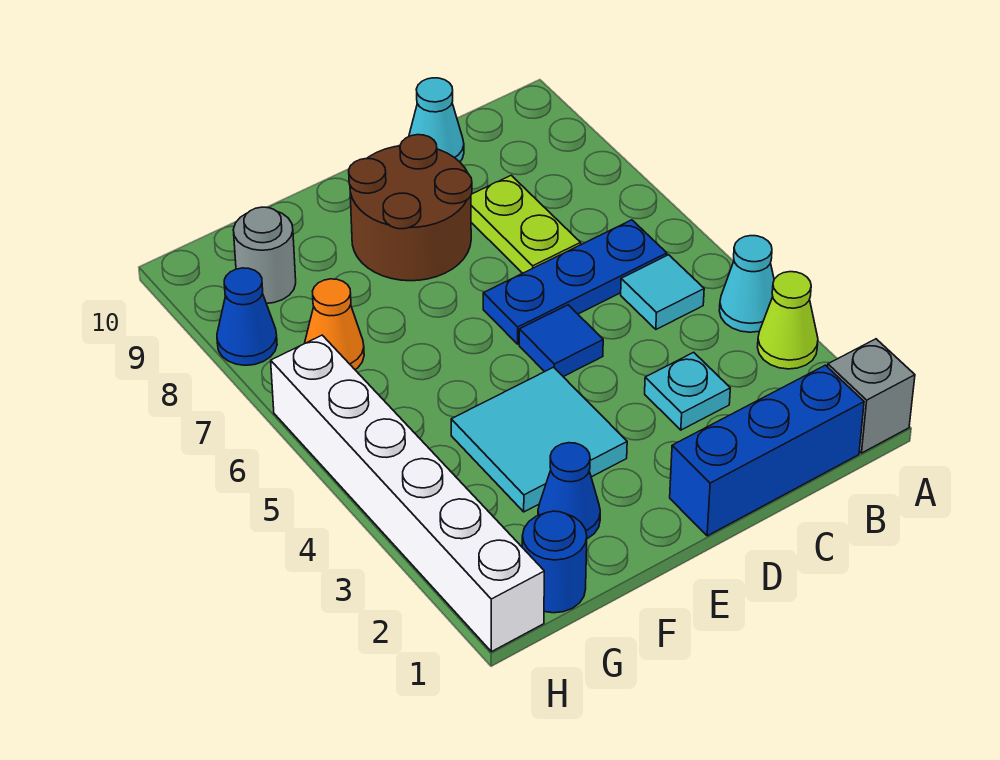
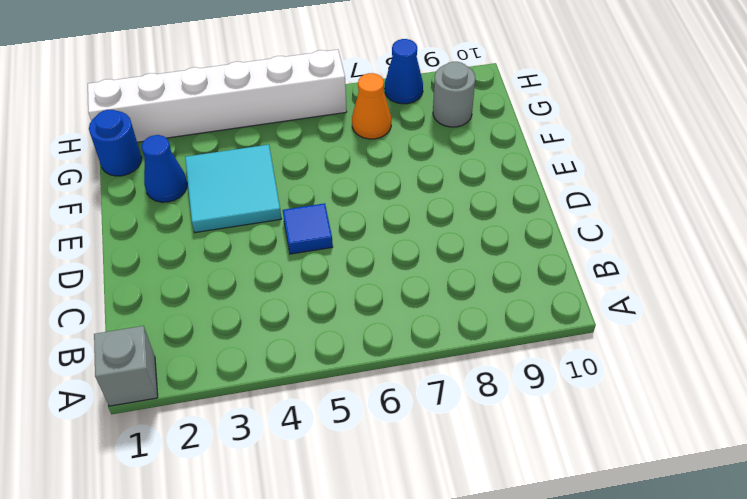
none -> lime cone A3 level 1
none -> cyan cone A4 level 1
none -> blue brick B1:D1 level 1

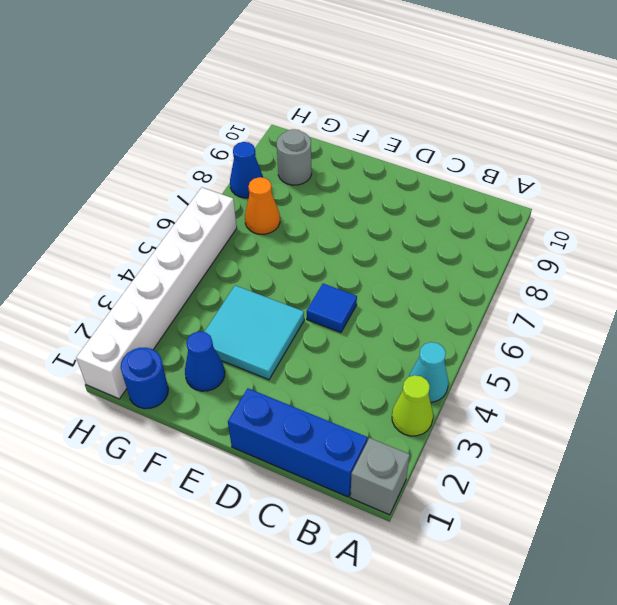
none -> cyan tile B5 level 1
none -> blue plate B6:D6 level 1
none -> cyan plate C3 level 1

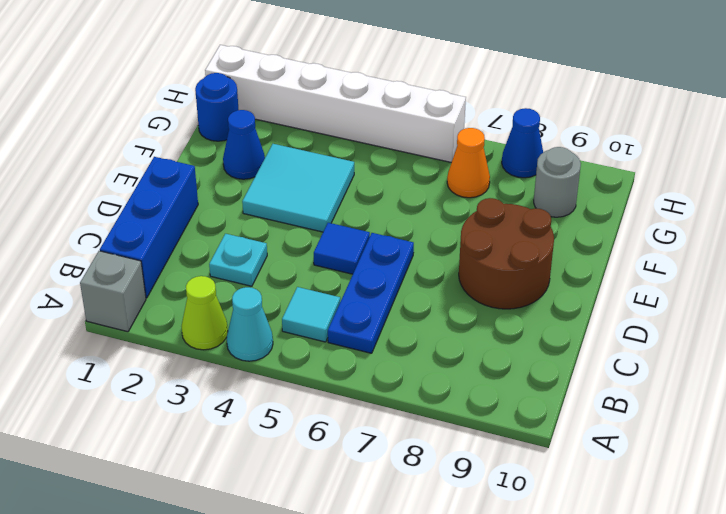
none -> lime plate C7:C8 level 1
none -> cyan cone C10 level 1

